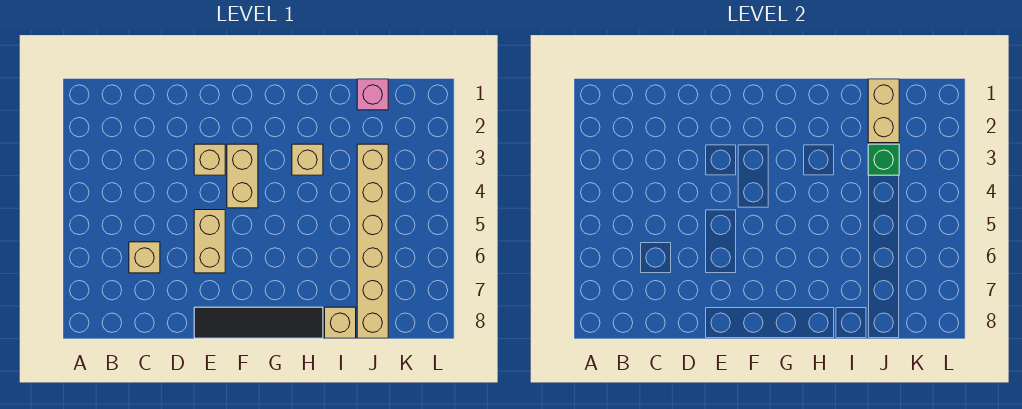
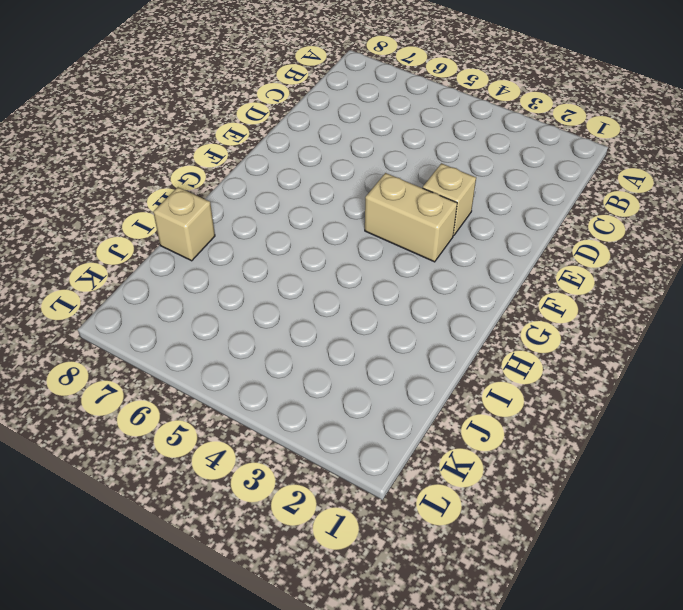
none -> tan brick C6 level 1
none -> tan brick E5:E6 level 1

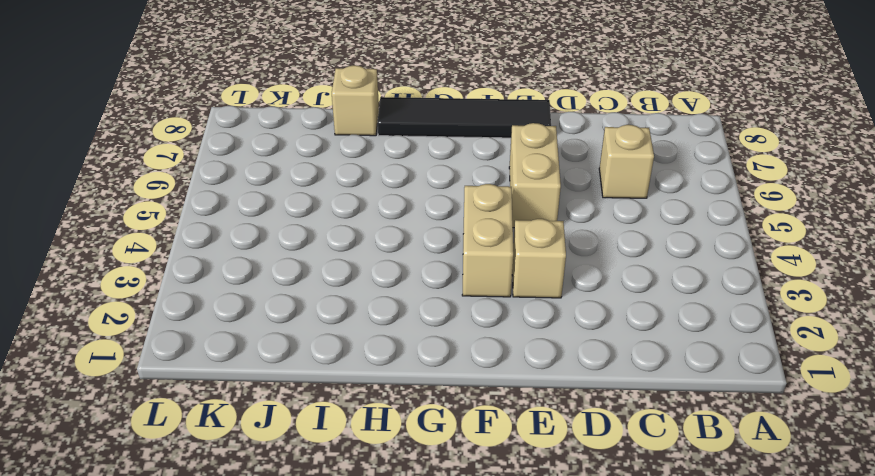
none -> tan brick H3 level 1
none -> pink brick J1 level 1

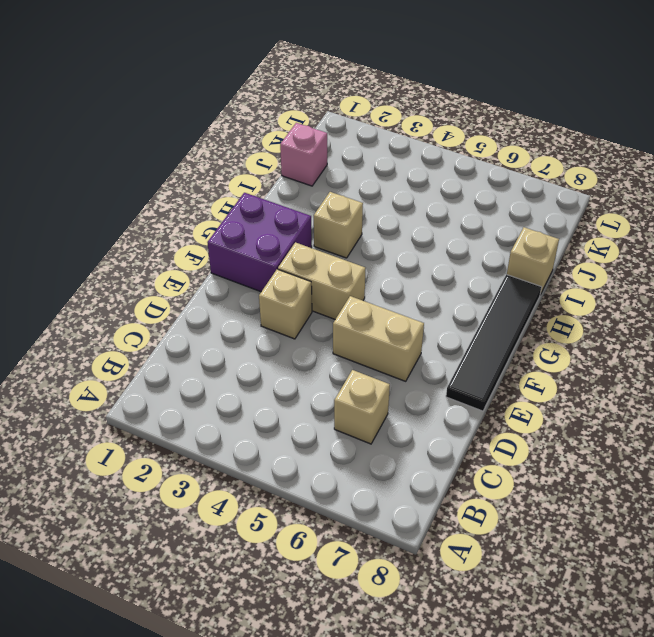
purple brick F1:G2 level 1 -> none
none -> tan brick J3:J8 level 1
none -> tan brick J1:J2 level 2

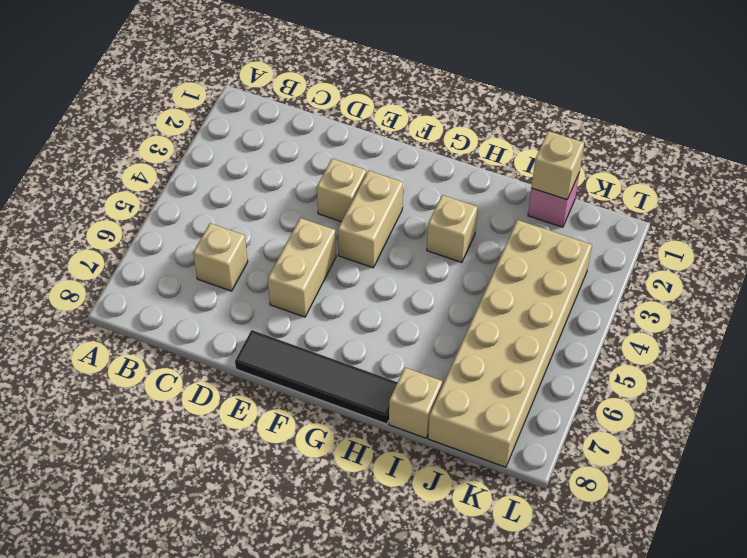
tan brick J1 level 2 -> tan brick J1:J2 level 2
tan brick J3:K8 level 1 -> tan brick J3:J8 level 1
none -> green brick J3 level 2

